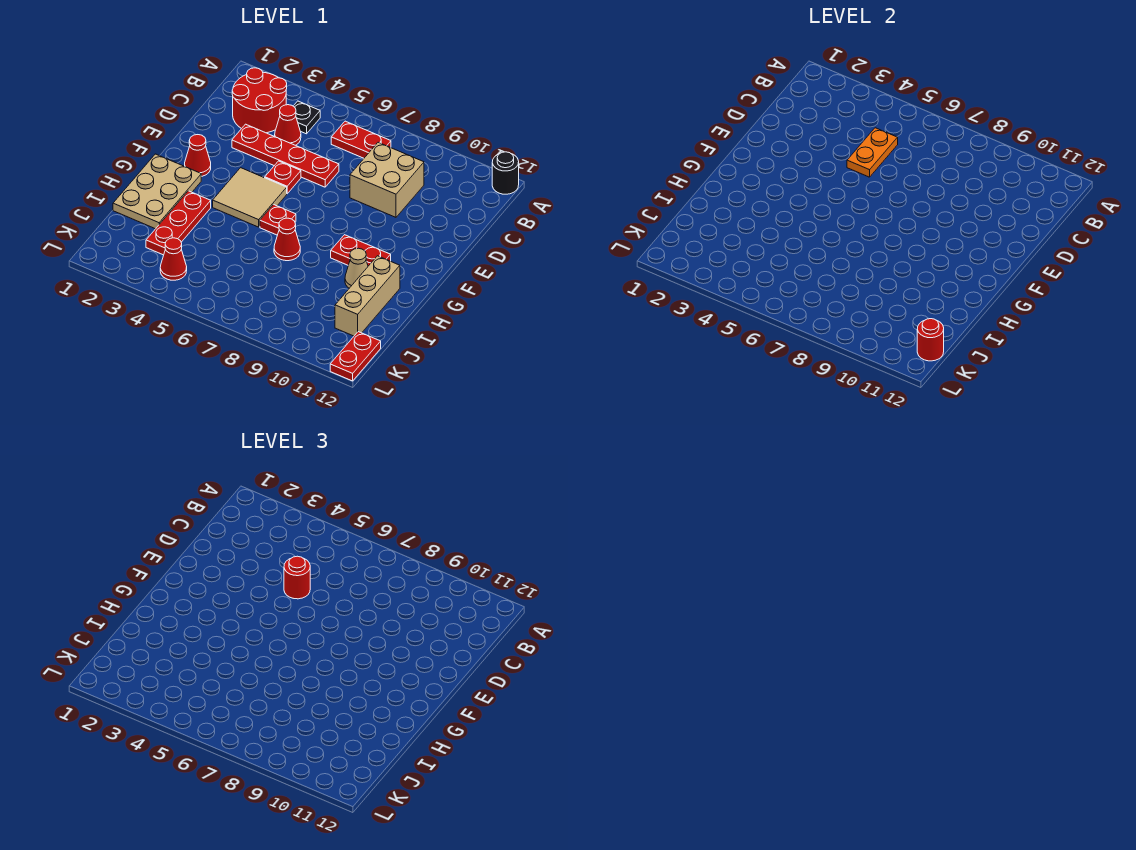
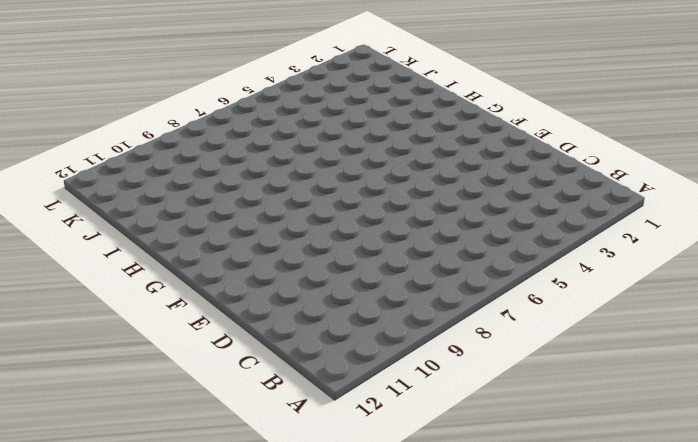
none -> black round brick A12 level 1
none -> red round brick B2:C3 level 1
none -> black plate B4 level 1

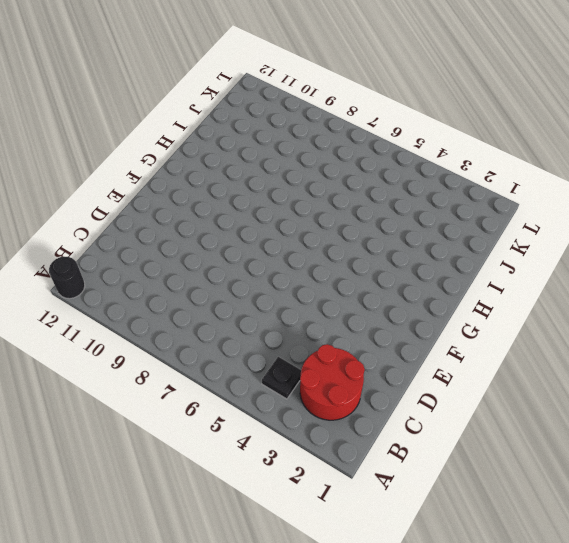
none -> red plate B6:B7 level 1
none -> red cone C4 level 1
none -> tan brick C8:D9 level 1

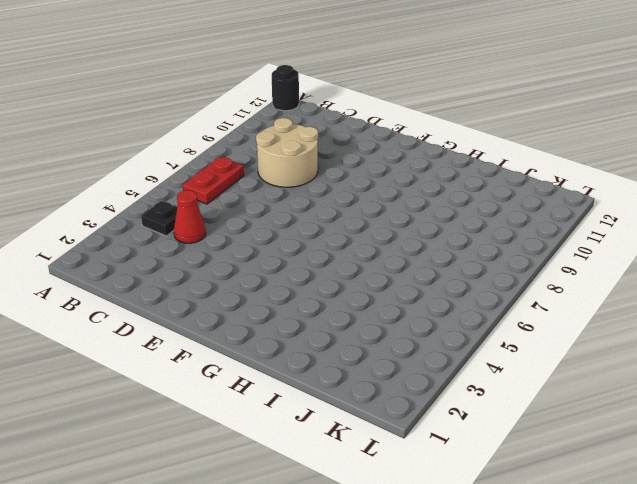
tan round brick C8:D9 level 1 -> tan brick C8:D9 level 1
none -> red round brick B2:C3 level 1
none -> red plate D3:D6 level 1
none -> red plate E5 level 1

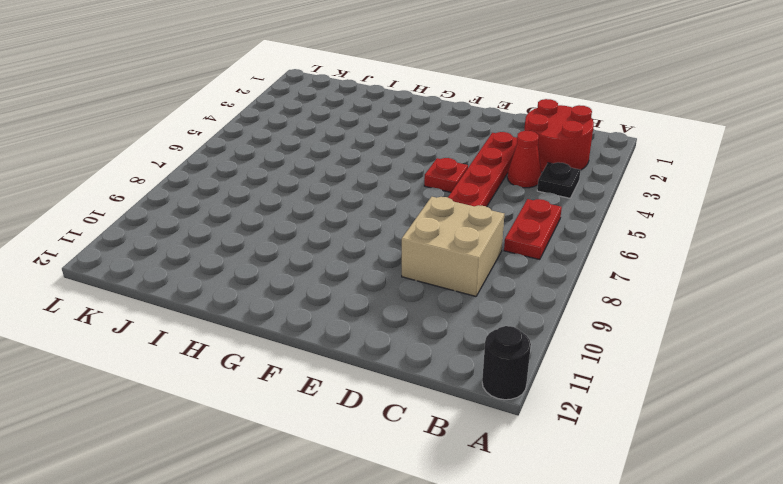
none -> red cone F2 level 1
none -> tan tile F4:G5 level 1
none -> tan plate G1:I2 level 1

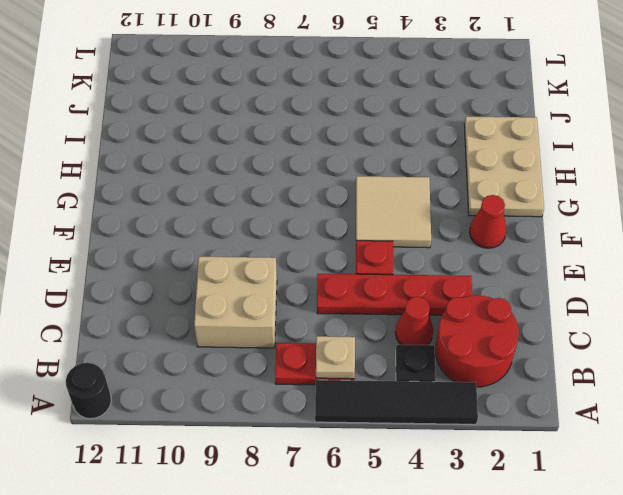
black tile A3:A6 level 1 -> none
tan plate B6 level 2 -> none
none -> red plate G6 level 1
none -> red plate G9:G10 level 1
none -> red plate H3:J3 level 1

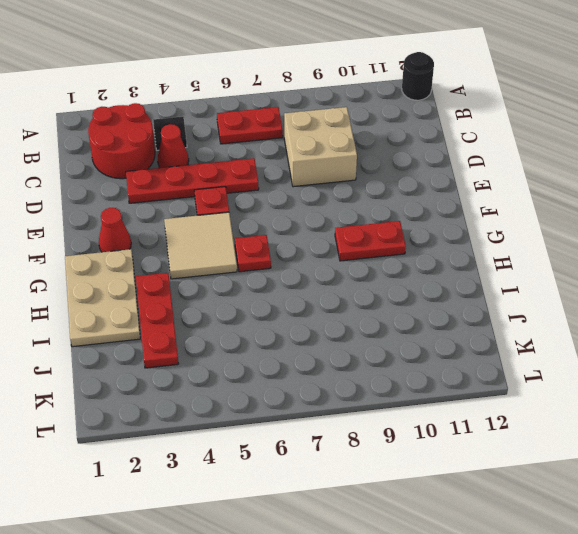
none -> red cone H7 level 1
none -> tan cone H10 level 1
none -> tan brick H11:J11 level 1

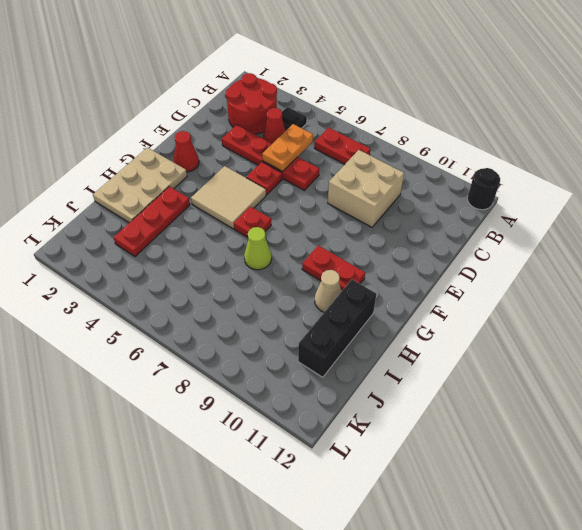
lime cone H7 level 1 -> red cone H7 level 1
black brick H11:J11 level 1 -> tan brick H11:J11 level 1
none -> red cone K4 level 1
none -> red plate K12:L12 level 1
none -> red round brick K12 level 2

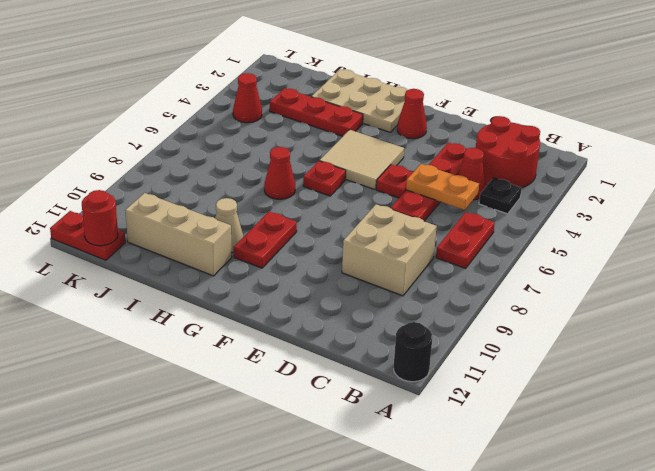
none -> red round brick D5 level 3

